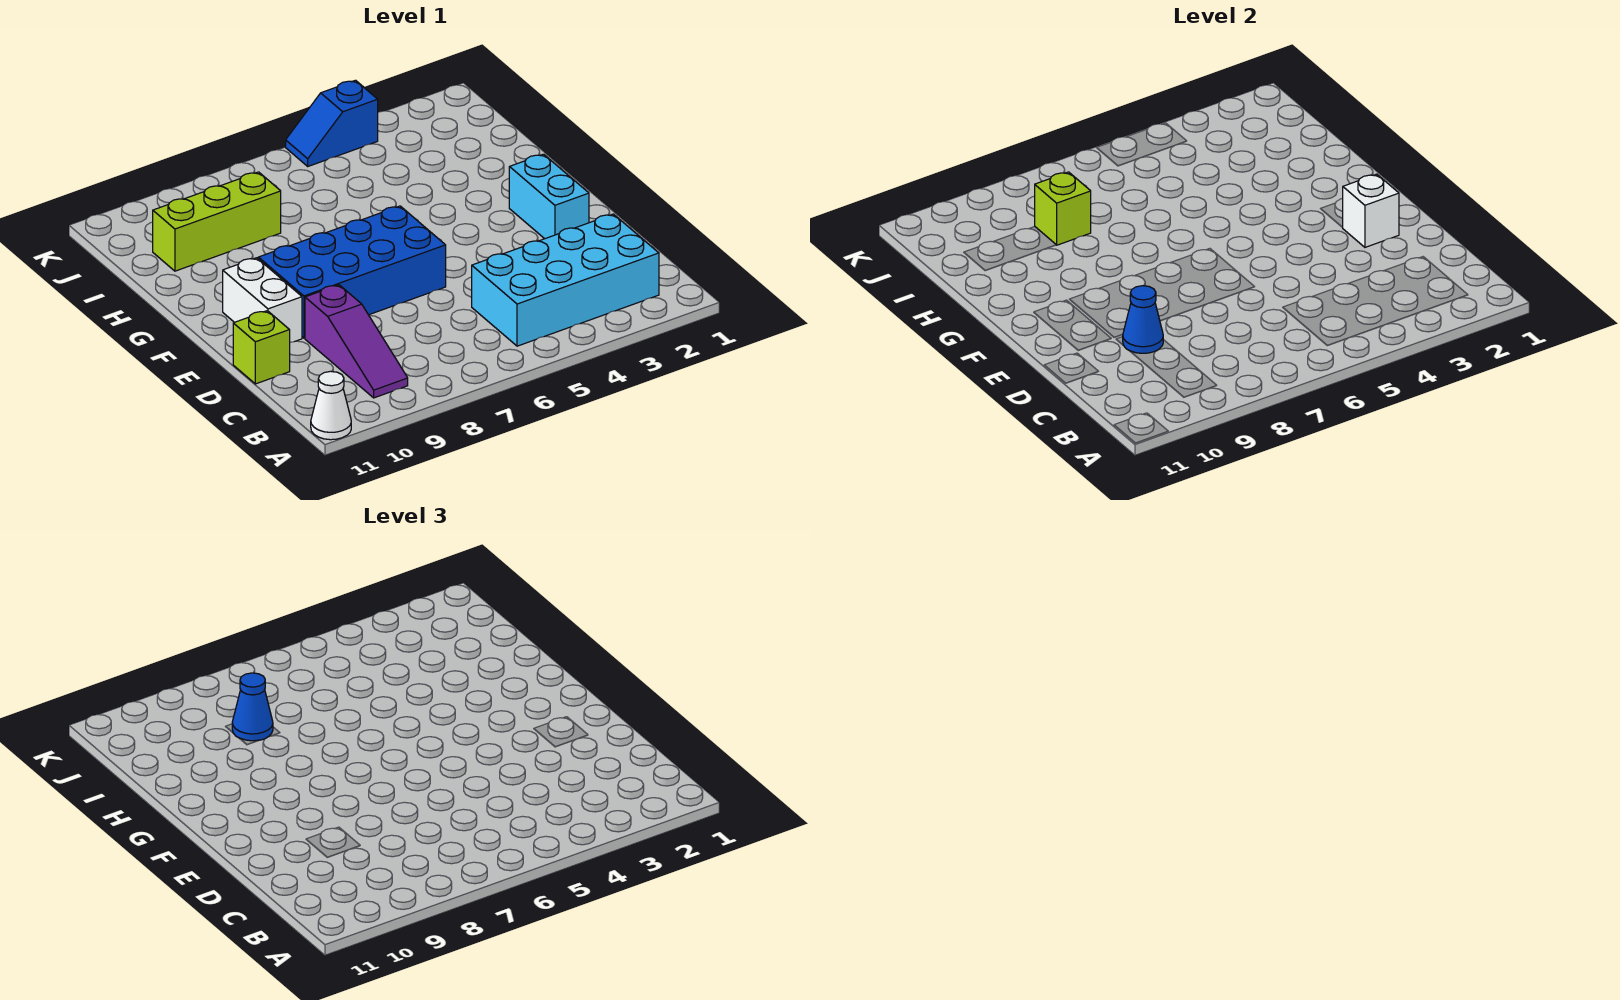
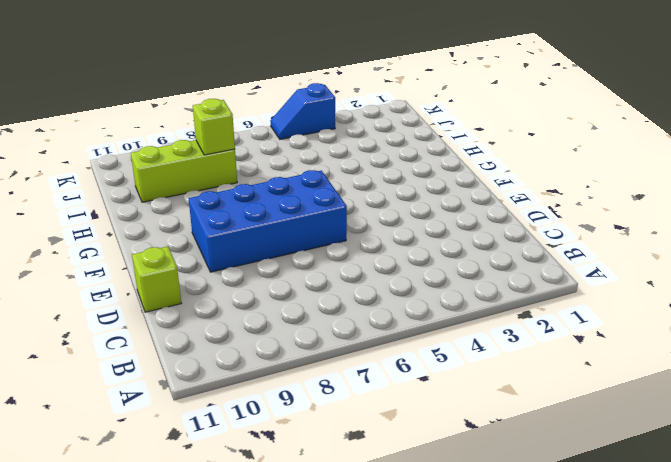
none -> white cone A11 level 1
none -> cyan brick B2:C5 level 1
none -> purple slope B9:D9 level 1 top D

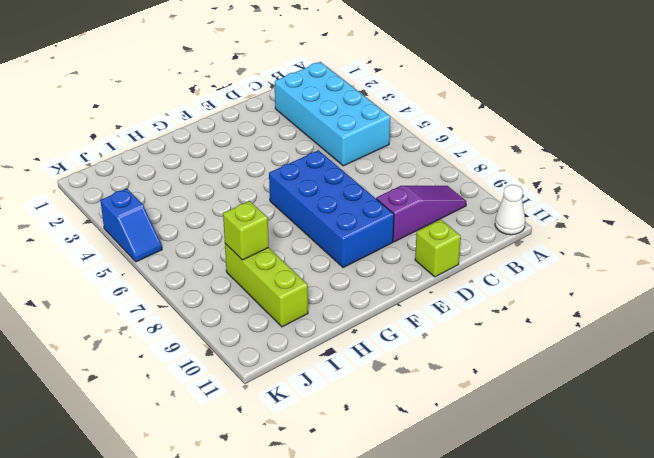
none -> cyan brick E2:F2 level 1
none -> white brick E10:F10 level 1
none -> blue cone D9 level 2

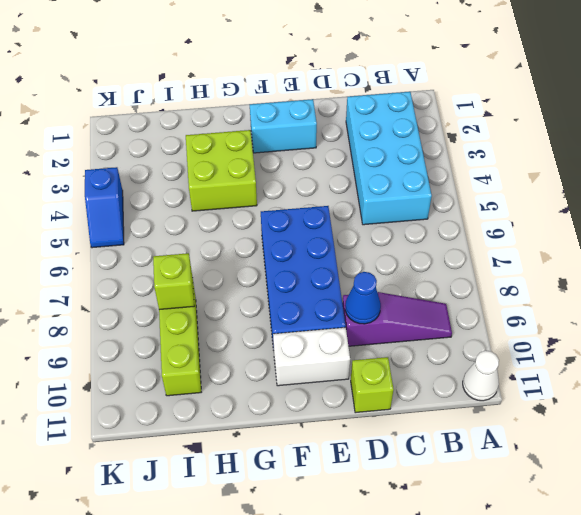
lime brick G3:H4 level 1 -> none
none -> white brick E2 level 2
none -> blue cone I8 level 3

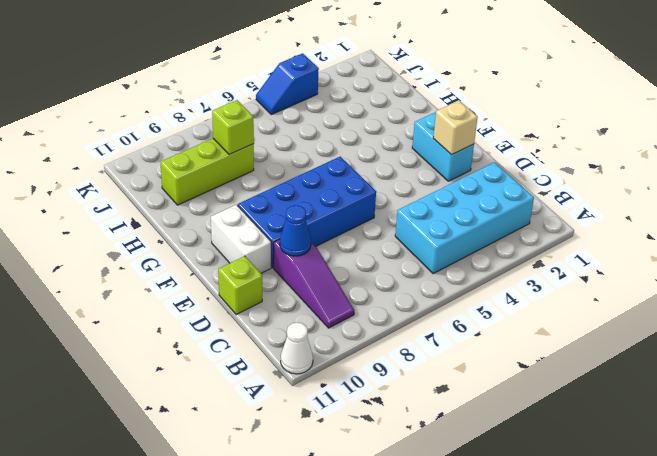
tan brick E2 level 2 -> white brick E2 level 2
none -> blue cone I8 level 3

